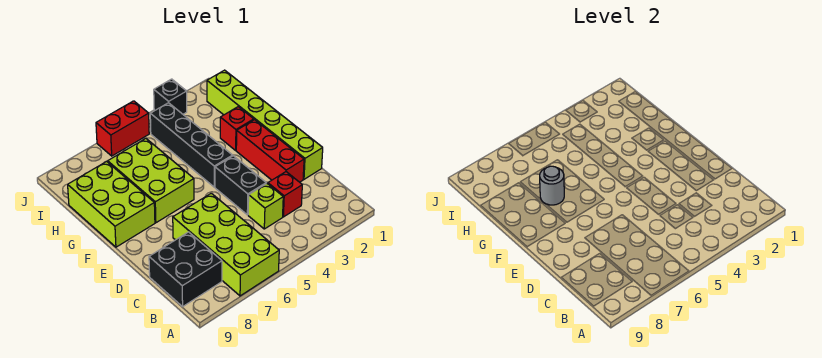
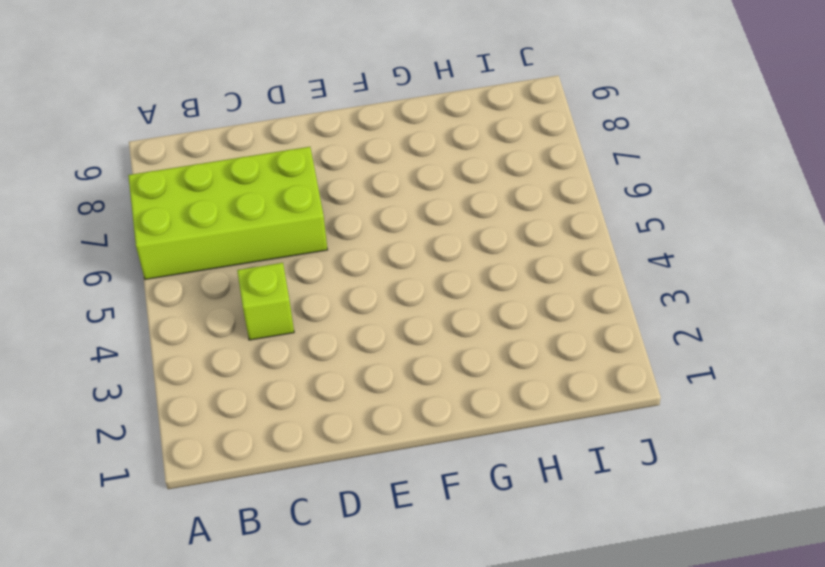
none -> black brick B8:C9 level 1
none -> red brick C3 level 1
none -> lime brick D1:I1 level 1

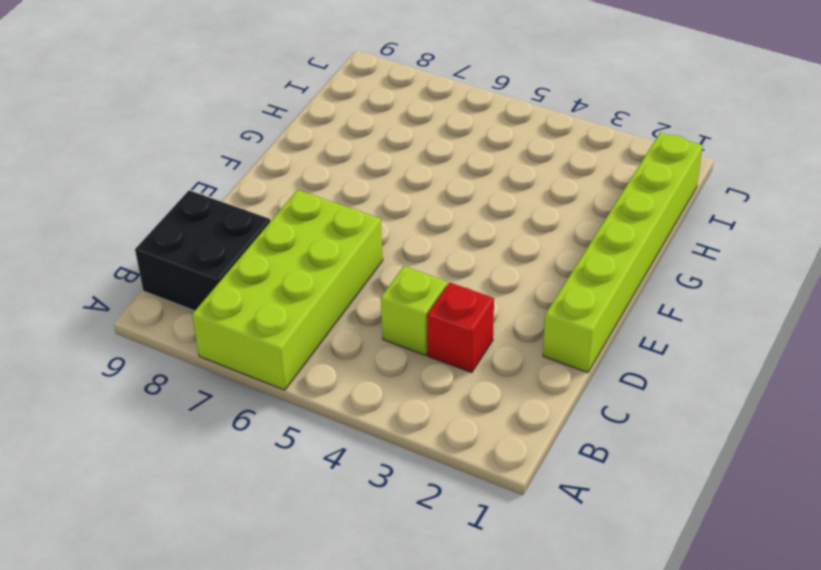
none -> red brick D2:F2 level 1
none -> black brick D4:E4 level 1
none -> black brick F4:I4 level 1

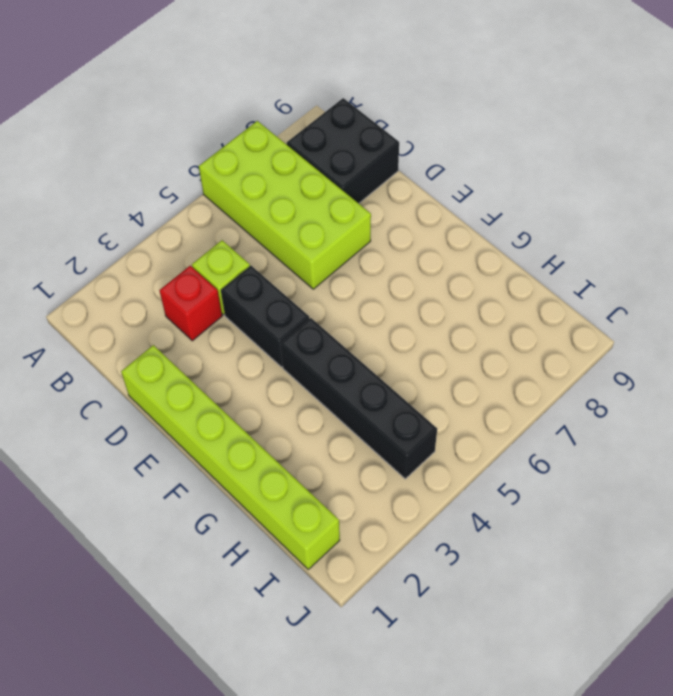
none -> red brick D2:F2 level 1
none -> lime brick F6:H7 level 1
none -> lime brick F8:H9 level 1

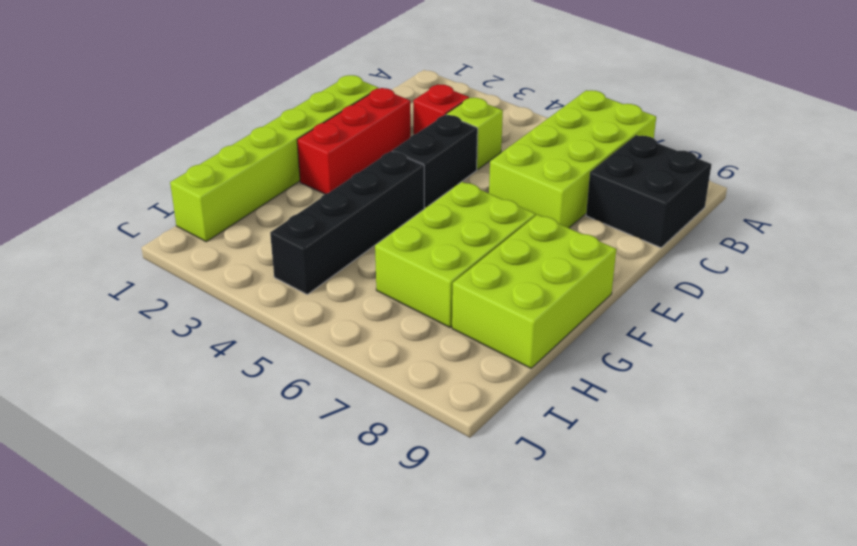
none -> red brick G2 level 1
none -> black brick J3 level 1
none -> red brick J5:J6 level 1

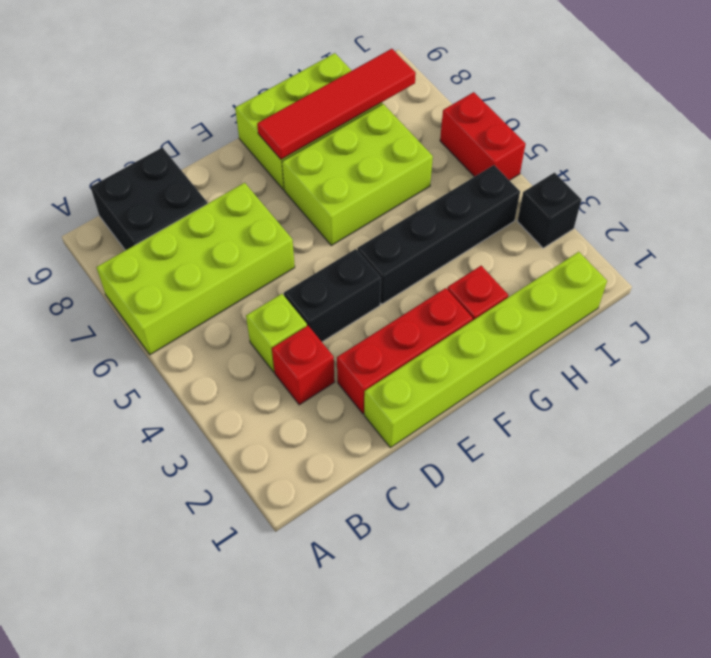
red tile F8:I8 level 2 -> none
none -> grey round brick G7 level 2

